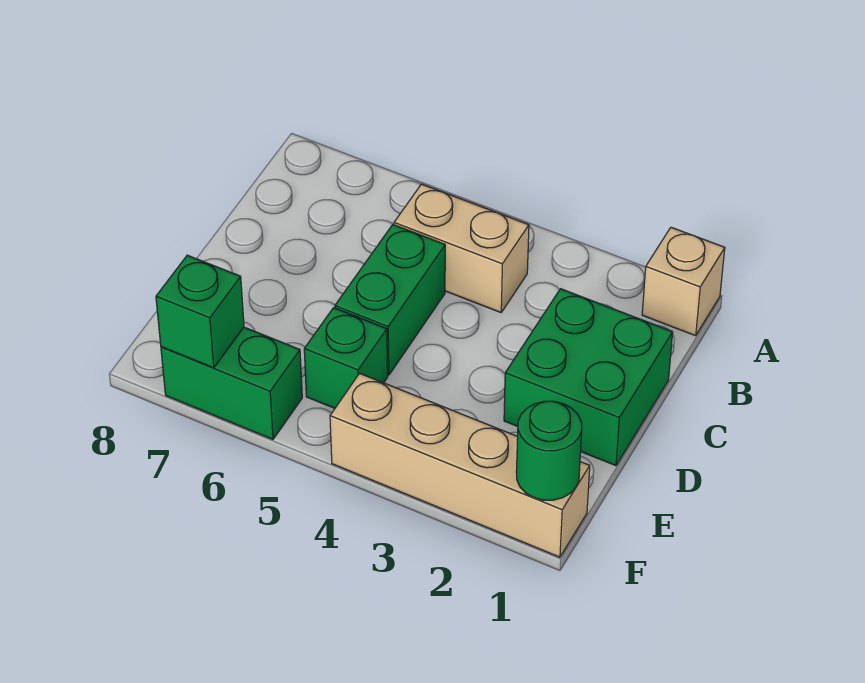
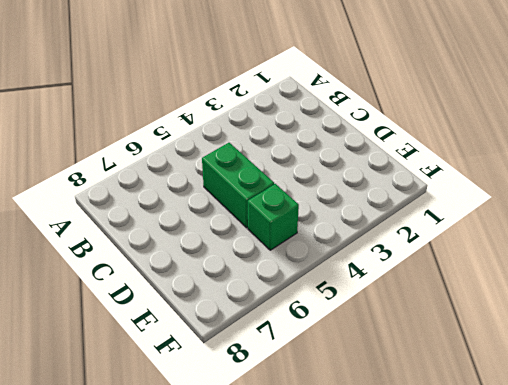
none -> tan brick A1 level 1
none -> tan brick B4:B5 level 1

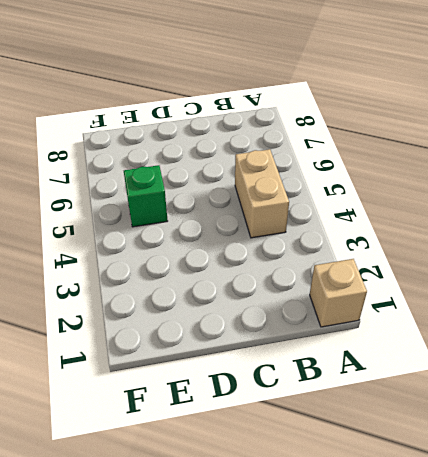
none -> green brick C1:D2 level 1
none -> green brick C5:D5 level 1

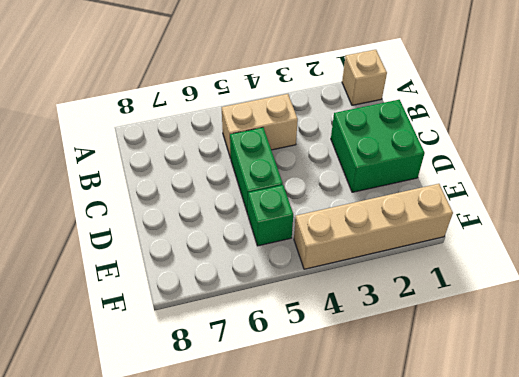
none -> green brick F6:F7 level 1
none -> green round brick F1 level 2

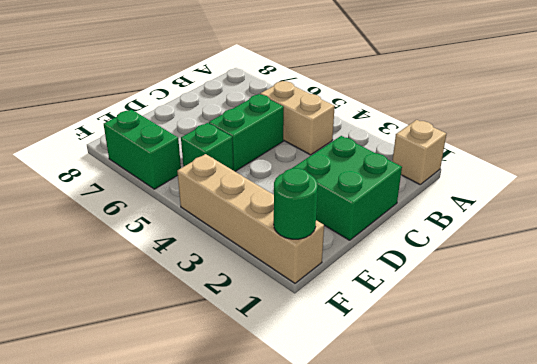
none -> green brick F7 level 2

